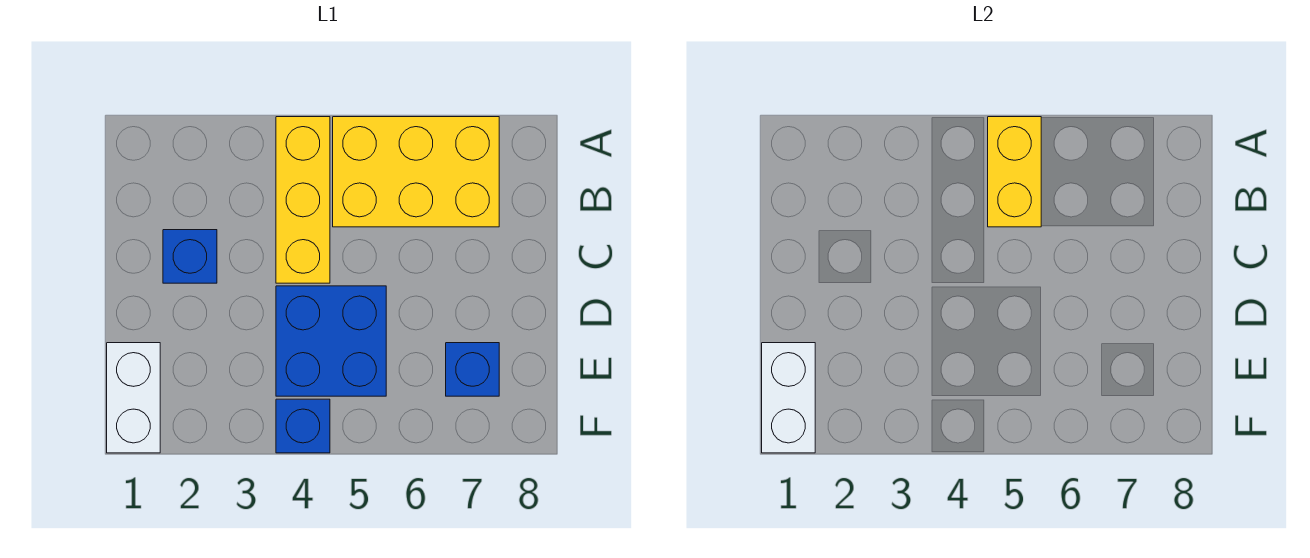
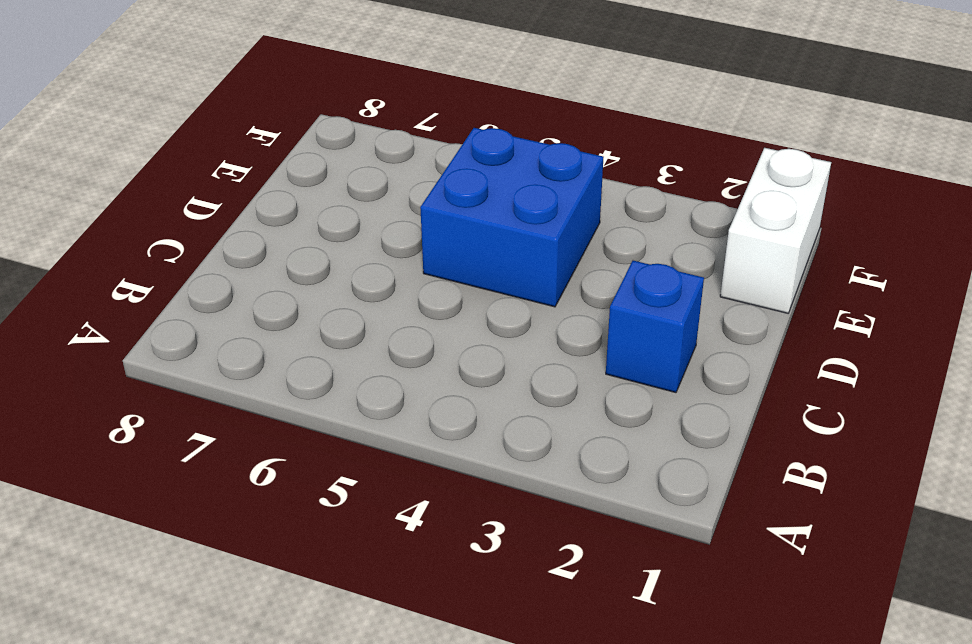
none -> yellow brick A4:C4 level 1
none -> yellow brick A5:B7 level 1

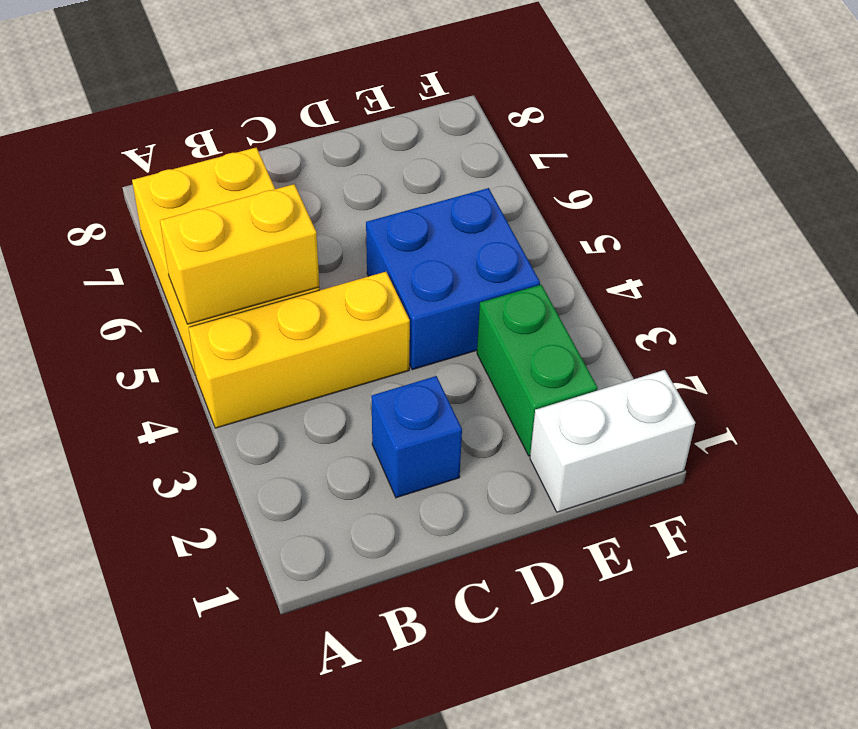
green brick E2:E3 level 1 -> none
none -> blue brick E7 level 1
none -> blue brick F4 level 1

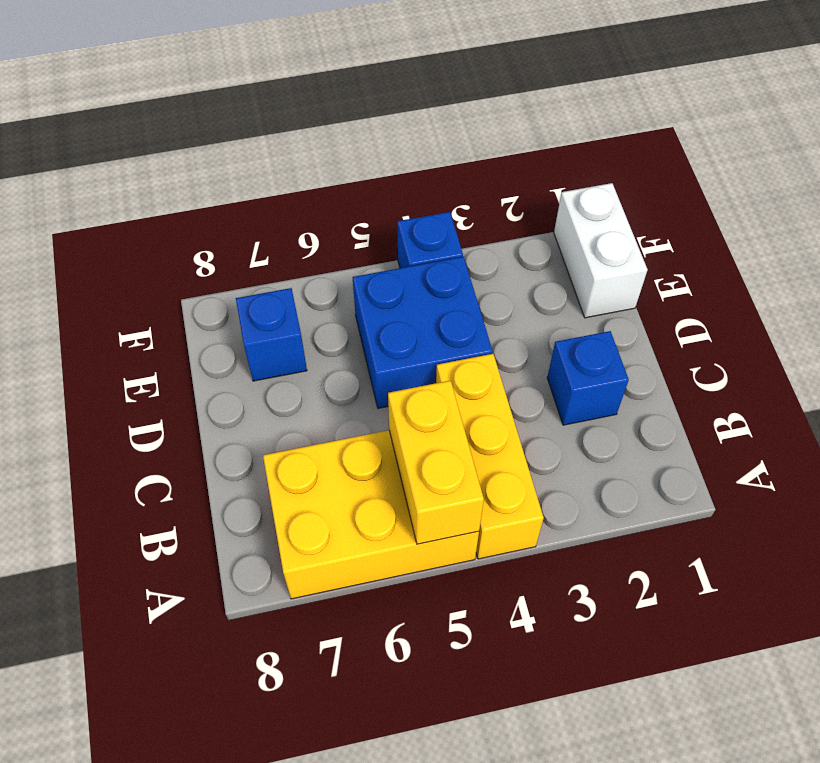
none -> white brick E1:F1 level 2

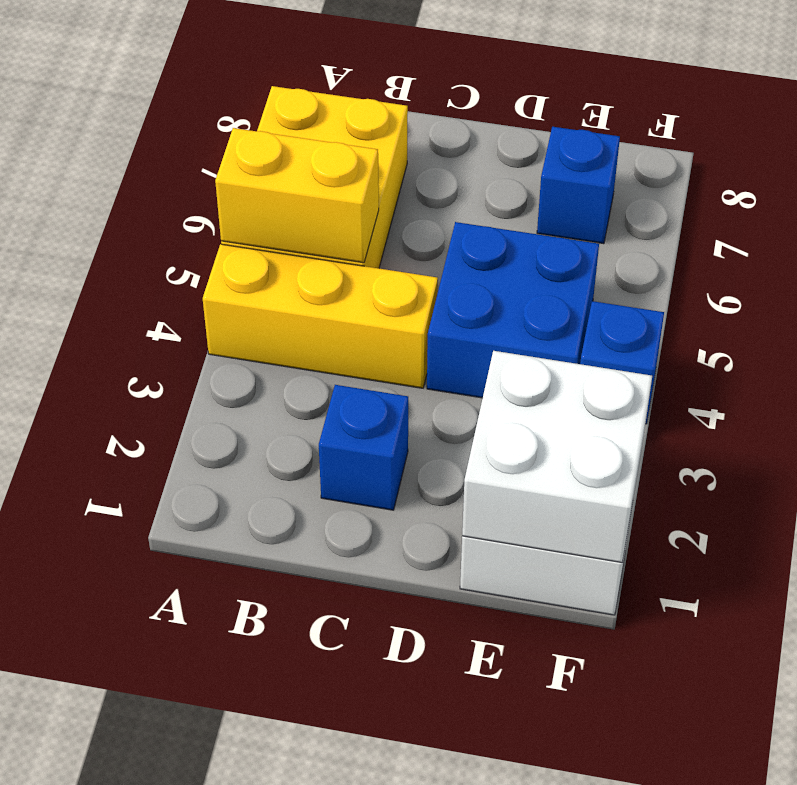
white brick E1:F2 level 2 -> white brick E1:F1 level 2

